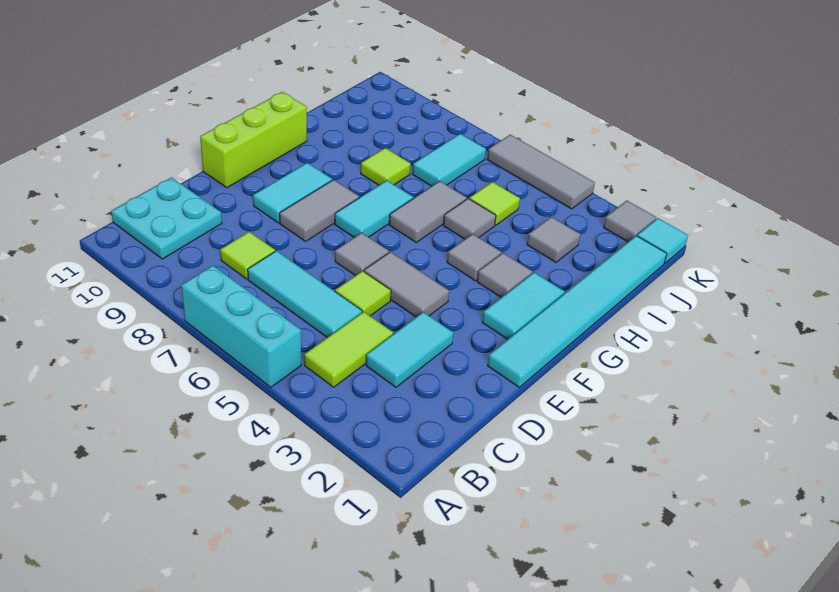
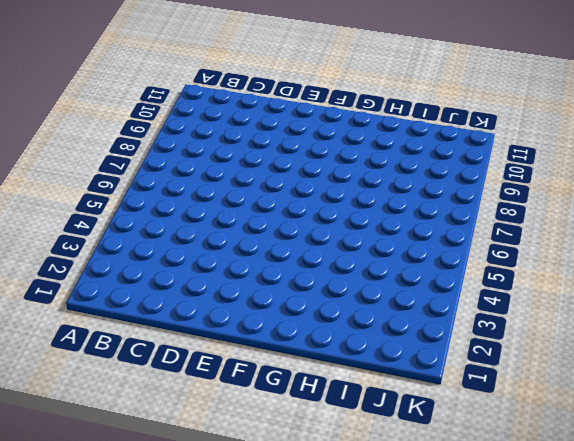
none -> cyan brick A5:A7 level 1
none -> lime tile B4:C4 level 1
none -> cyan plate B10:C11 level 1

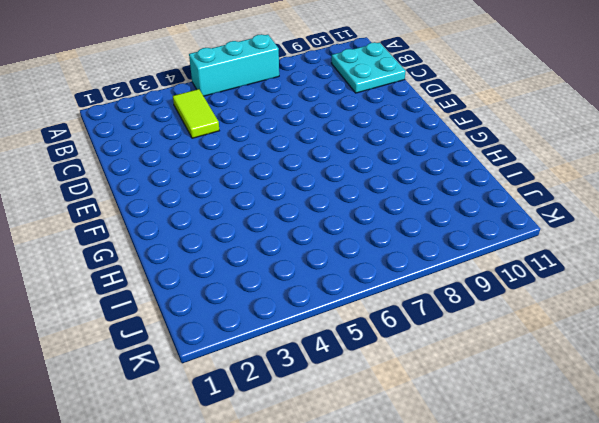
none -> cyan tile C3:D3 level 1
none -> cyan tile C5:C7 level 1
none -> lime tile C8 level 1

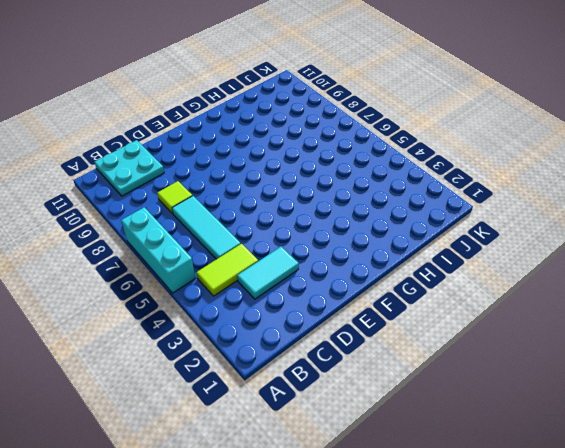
none -> lime tile D5 level 1
none -> cyan tile E1:J1 level 1
none -> grey tile E4:E5 level 1

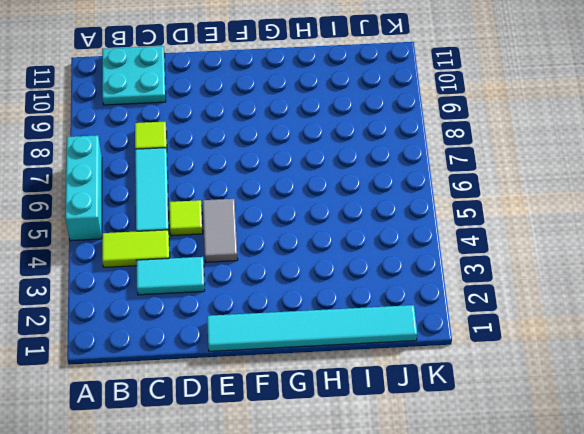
none -> grey tile E6 level 1
none -> grey tile E8:F8 level 1
none -> cyan tile E9:F9 level 1

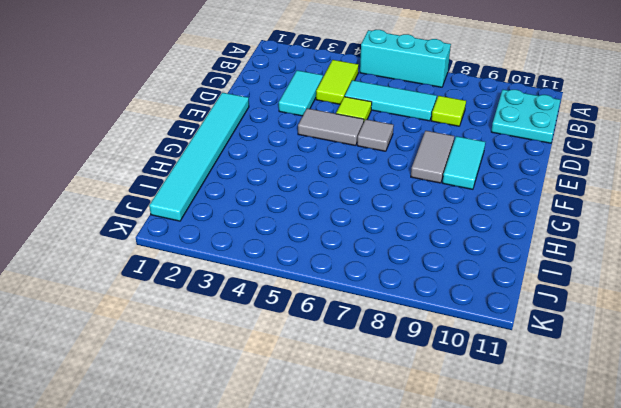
none -> lime brick E11:G11 level 1
none -> cyan tile F2:G2 level 1
none -> cyan tile F7:G7 level 1

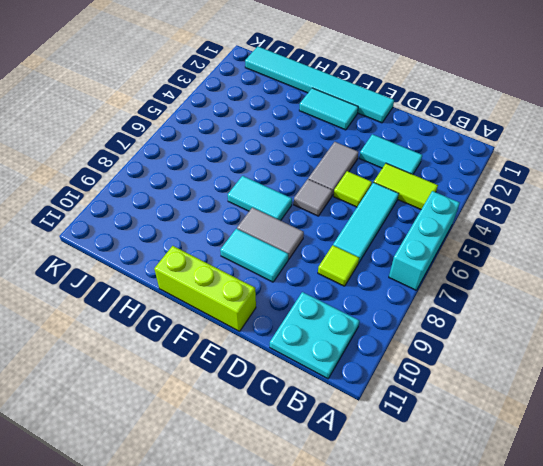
none -> grey tile G3 level 1
none -> grey tile G4 level 1
none -> grey tile G6:H6 level 1

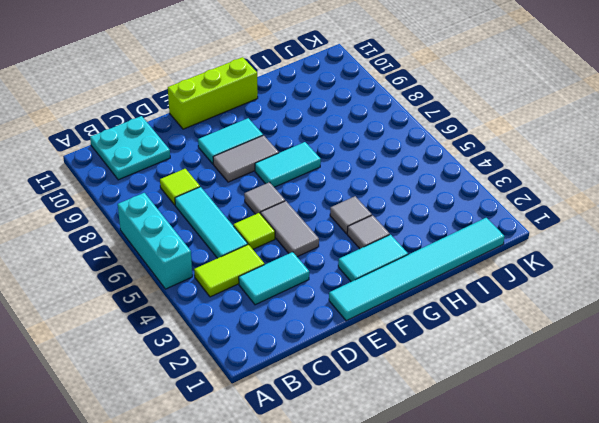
none -> grey tile G6:H6 level 1
none -> grey tile H5 level 1
none -> lime tile H8 level 1

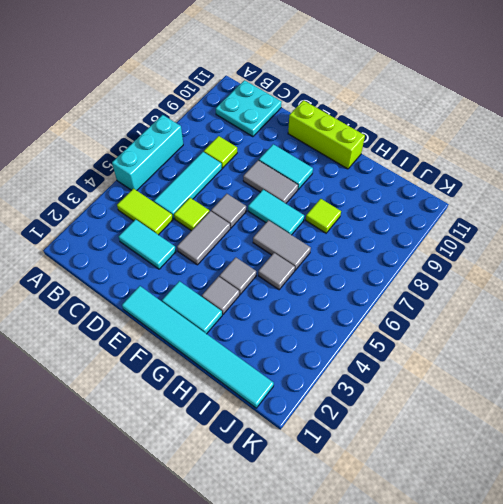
none -> grey tile I3 level 1
none -> lime tile I5 level 1
none -> cyan tile I7:J7 level 1

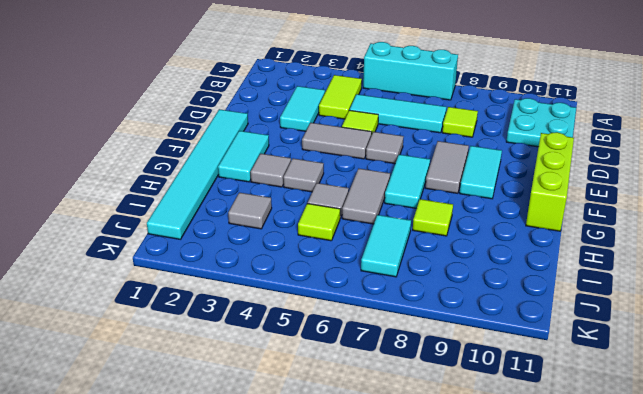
none -> cyan tile K1 level 1
none -> grey tile K2 level 1
none -> grey tile K4:K6 level 1

